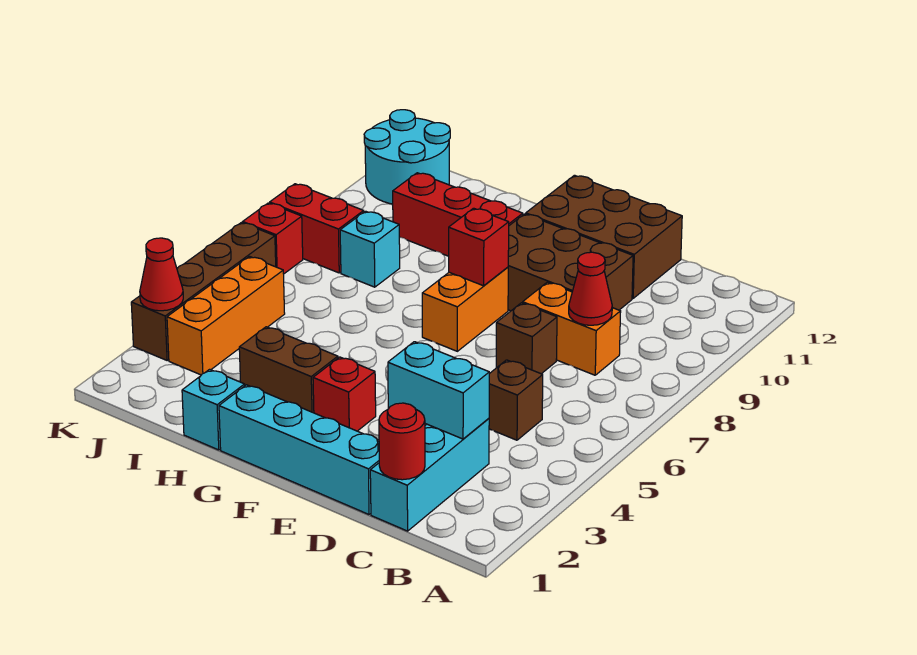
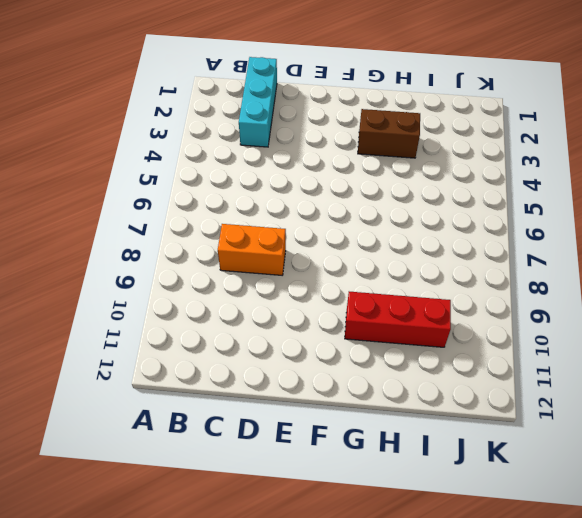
none -> brown brick C5 level 1
none -> cyan brick D1:G1 level 1
none -> brown brick D7 level 1

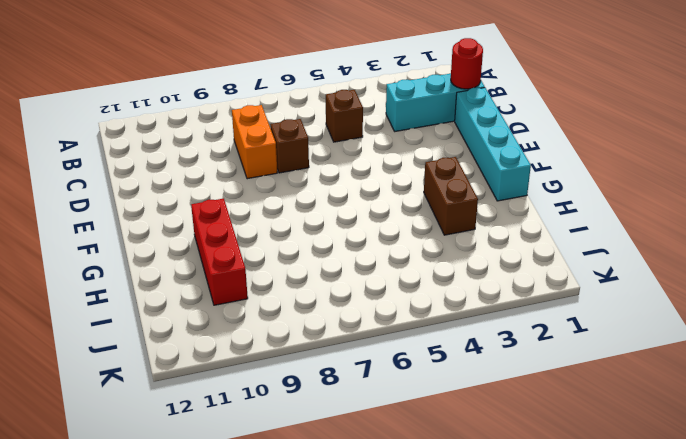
none -> brown brick D9:F10 level 1
none -> brown brick D11:F12 level 1
none -> red brick F3 level 1

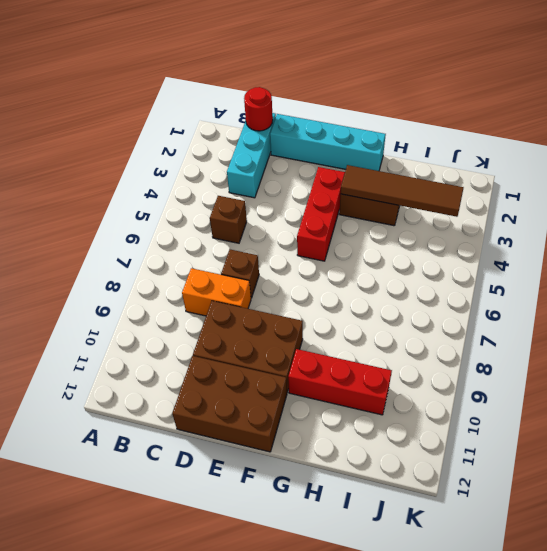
red brick F3:F5 level 1 -> red brick F3 level 1
brown tile G3:J3 level 2 -> none
none -> orange brick F7:F8 level 1
none -> cyan brick H1 level 1
none -> cyan brick I8 level 1

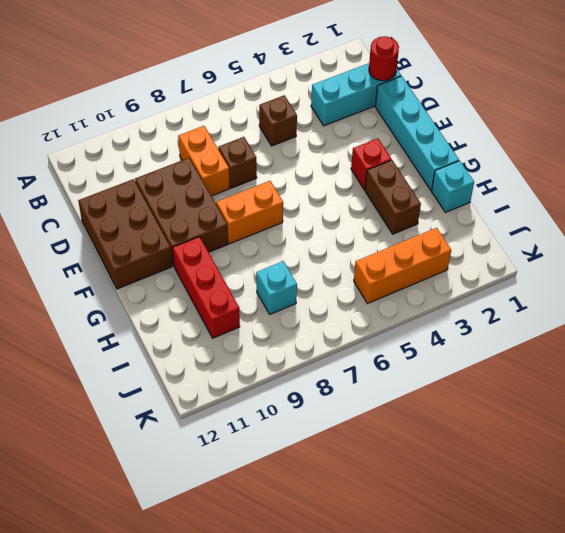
none -> red brick J8:K8 level 1
none -> cyan round brick J11:K12 level 1
none -> brown brick K3:K6 level 1

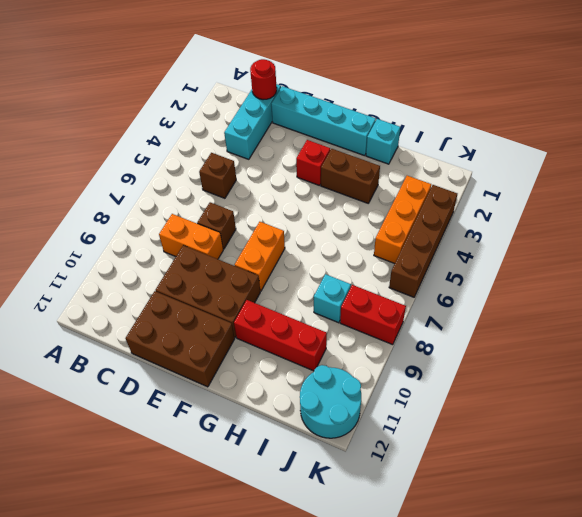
none -> red brick K7 level 1
none -> cyan brick C3:D3 level 2
none -> red cone C8 level 2

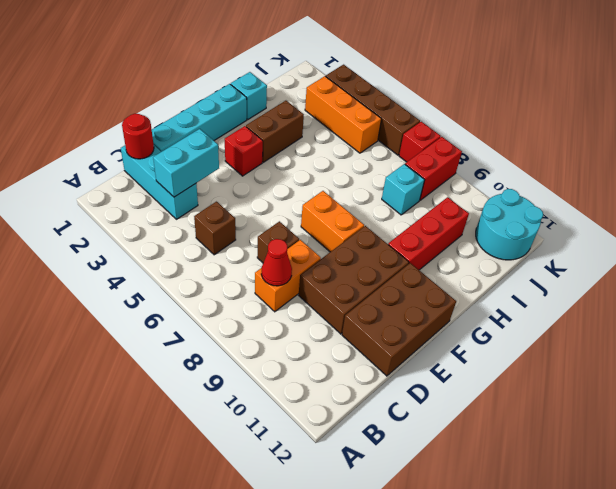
none -> red brick F8 level 2
none -> red cone K3 level 2

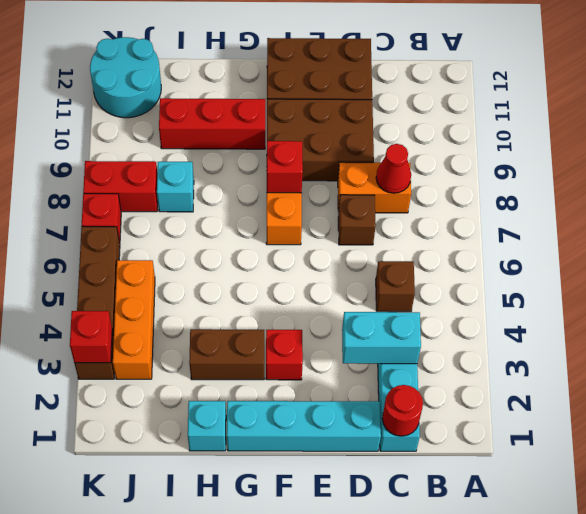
red brick K3 level 2 -> red cone K3 level 2

